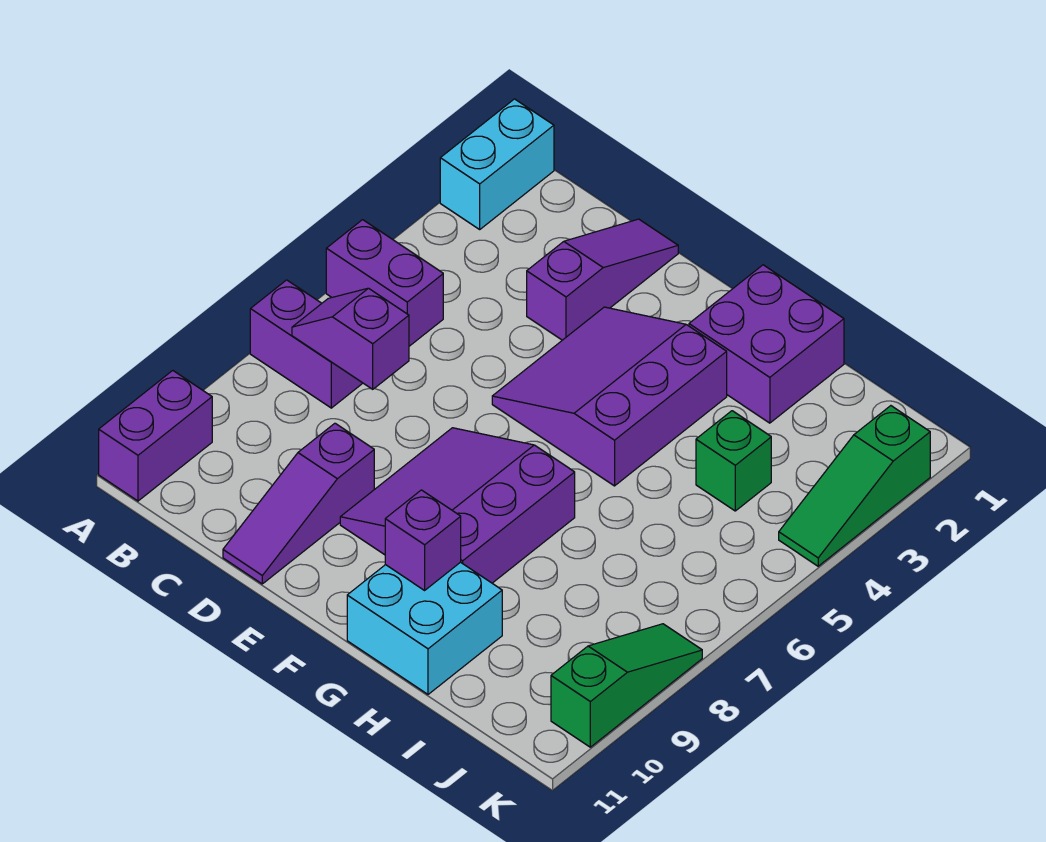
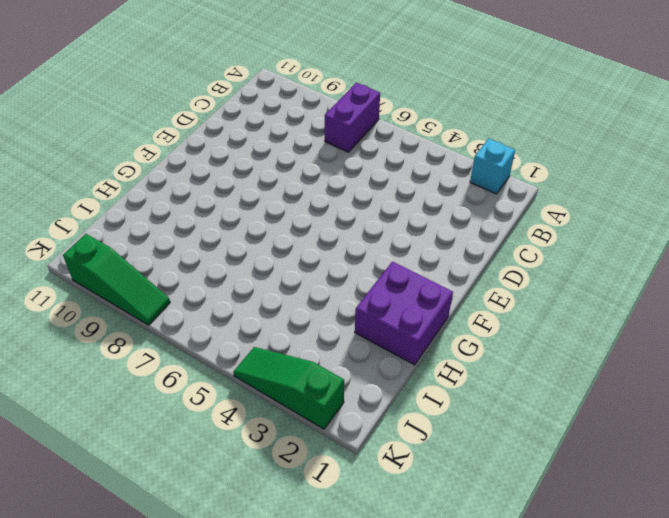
cyan brick A2 level 1 -> cyan brick A1:A2 level 1
none -> purple brick A5:B5 level 1
none -> purple brick A10:A11 level 1
none -> purple slope D1:D3 level 1 top 3

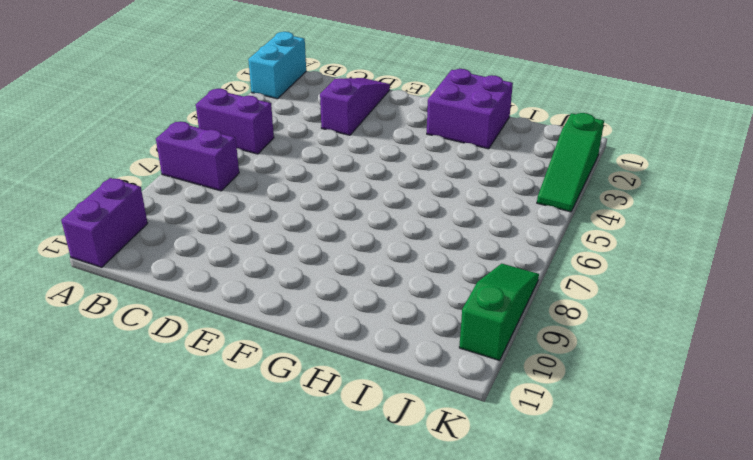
none -> purple slope D9:D11 level 1 top 9
none -> purple slope E3:G5 level 1 top G
none -> purple slope E7:G9 level 1 top G

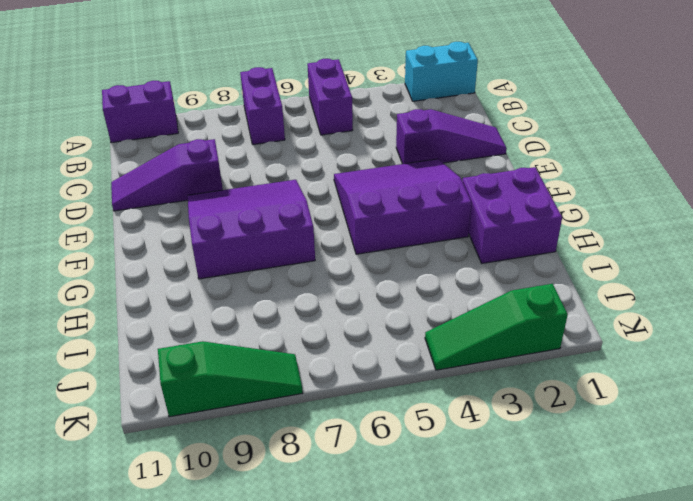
none -> cyan brick G10:H11 level 1
none -> green brick I4 level 1
none -> purple slope B7:C7 level 2 top C

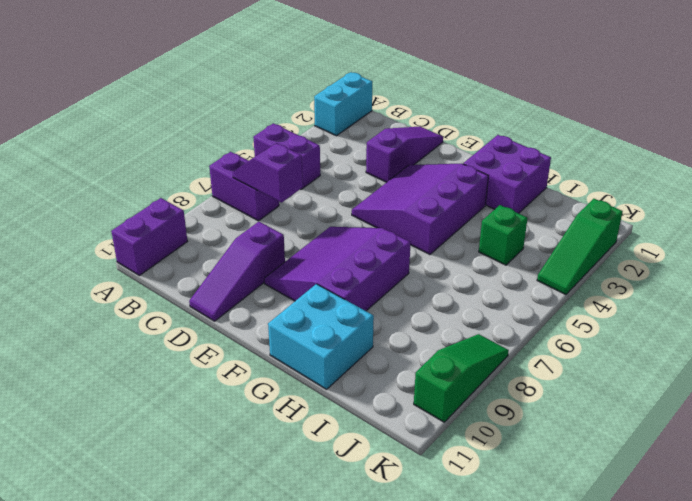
none -> purple brick G10 level 2

